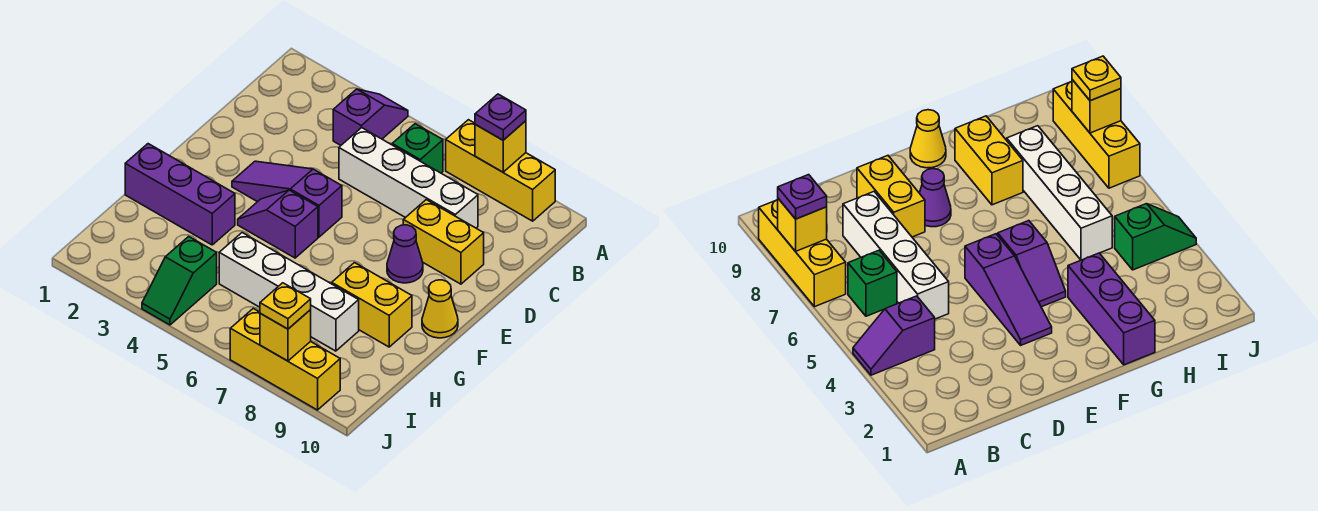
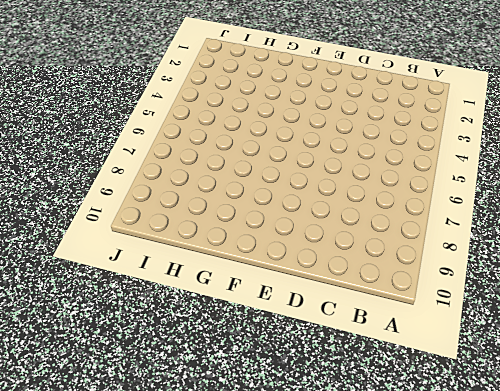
none -> purple slope A4:B4 level 1 top B
none -> yellow brick A7:A9 level 1
none -> green brick B6 level 1

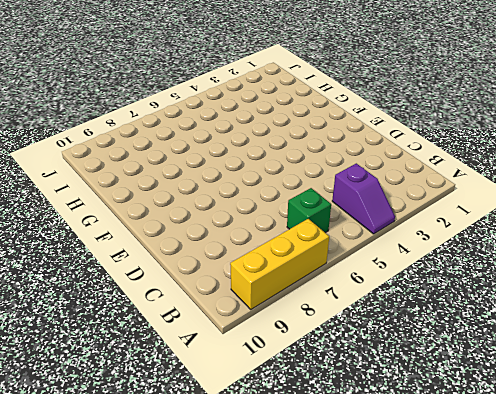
none -> white brick C5:C8 level 1
none -> yellow brick D8:D9 level 1
none -> purple slope E3:E5 level 1 top 5

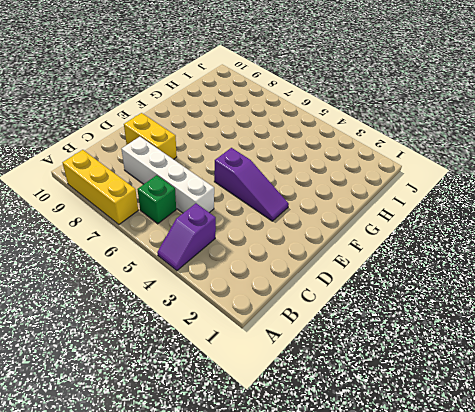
none -> purple cone E8 level 1
none -> purple slope F4:F5 level 1 top 5
none -> yellow cone F10 level 1

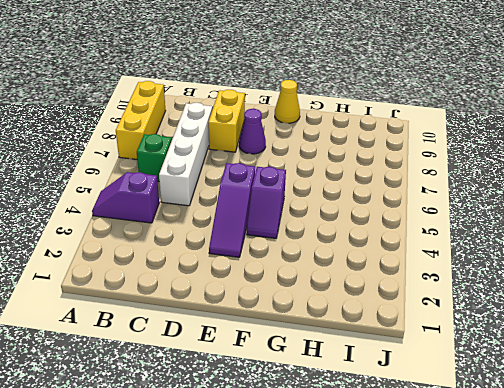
none -> purple brick G1:G3 level 1
none -> yellow brick G8:G9 level 1
none -> white brick H5:H8 level 1

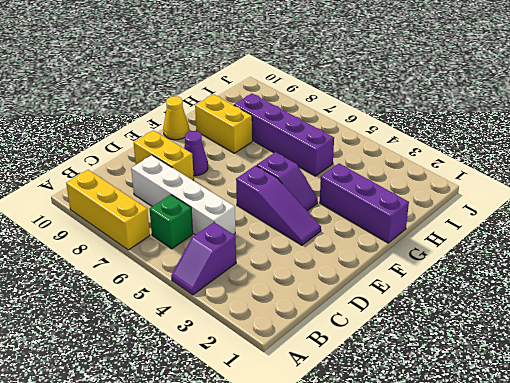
purple brick H5:H8 level 1 -> white brick H5:H8 level 1
none -> green slope I4:J4 level 1 top I
none -> yellow brick J7:J9 level 1
none -> yellow brick A8 level 2

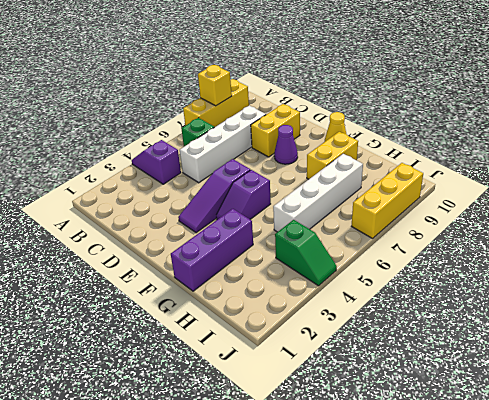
none -> yellow brick J8 level 2
none -> purple plate A8 level 3
none -> yellow plate J8 level 3

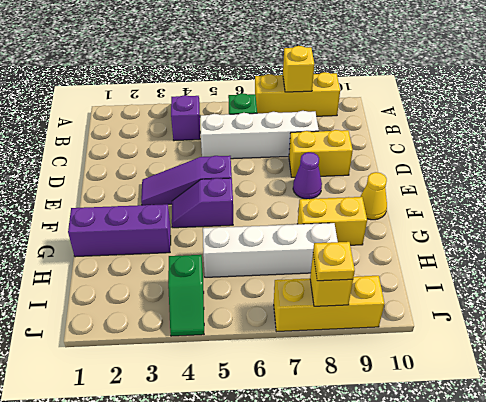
none -> purple plate A8 level 3

